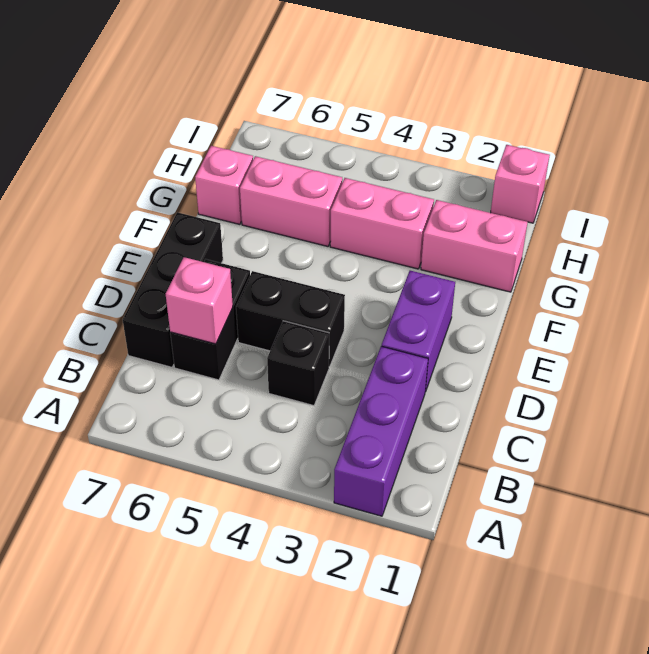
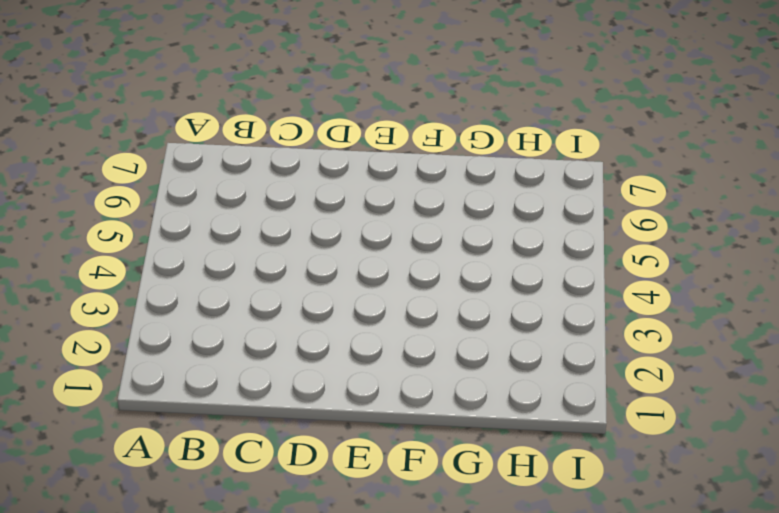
none -> purple brick A2:C2 level 1
none -> black brick C4 level 1
none -> black brick C6:D6 level 1

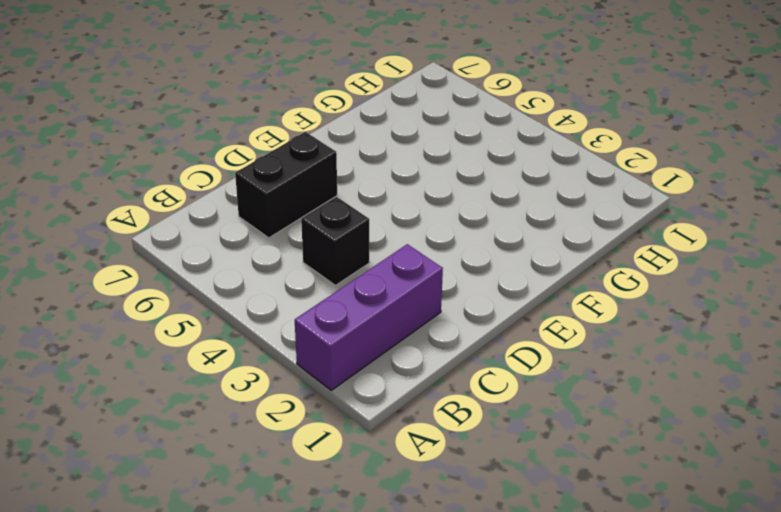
none -> black brick C7:E7 level 1
none -> purple brick D2:E2 level 1
none -> black brick D4:D5 level 1

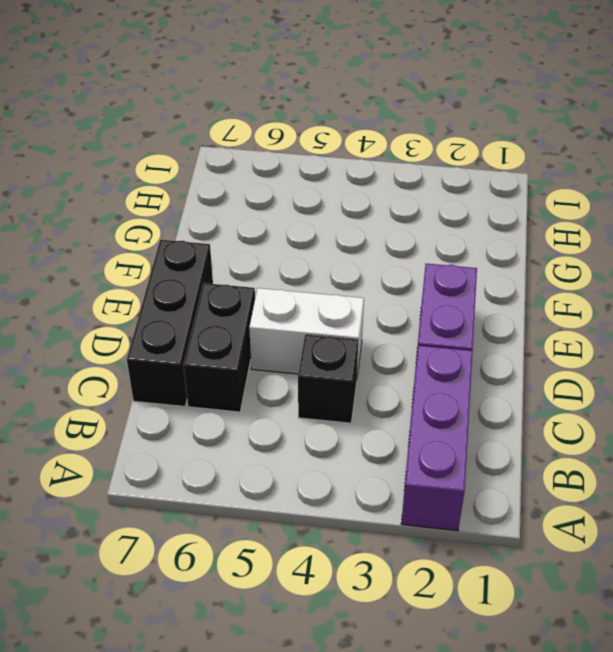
white brick D4:D5 level 1 -> black brick D4:D5 level 1
none -> pink brick G1:G2 level 1
none -> pink brick G3:G4 level 1
none -> pink brick G5:G6 level 1

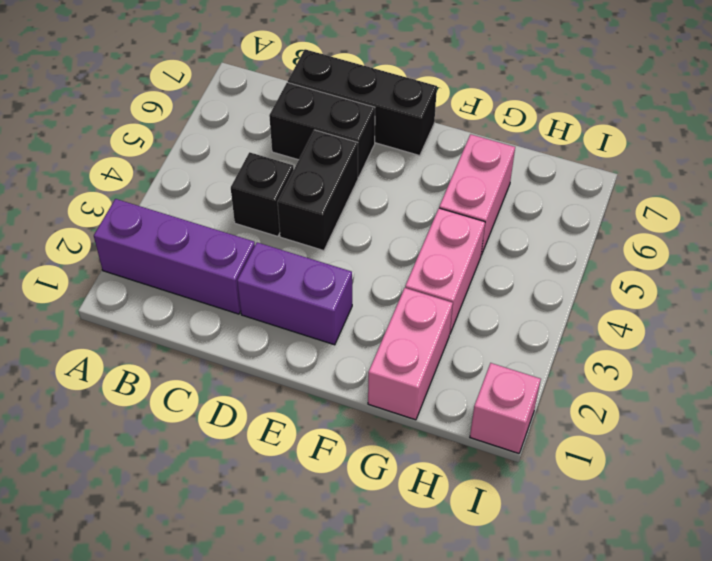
none -> pink brick G7 level 1
none -> pink brick C6 level 2

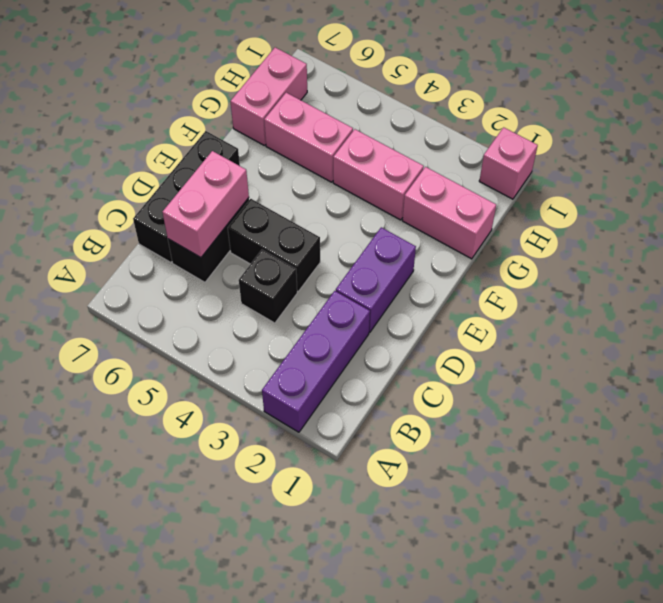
pink brick C6:D6 level 2 -> pink brick C6 level 2
pink brick G7:H7 level 1 -> pink brick G7 level 1

